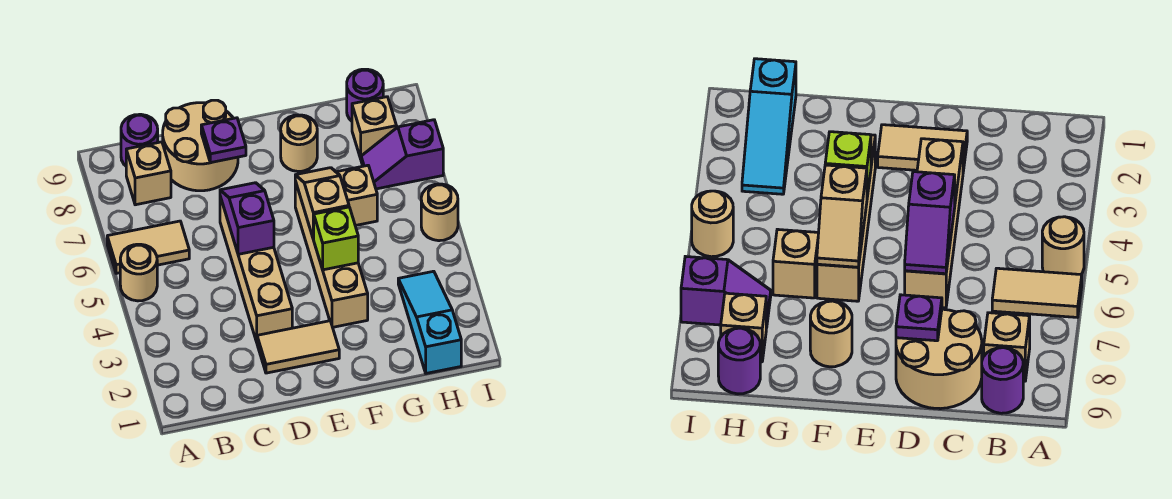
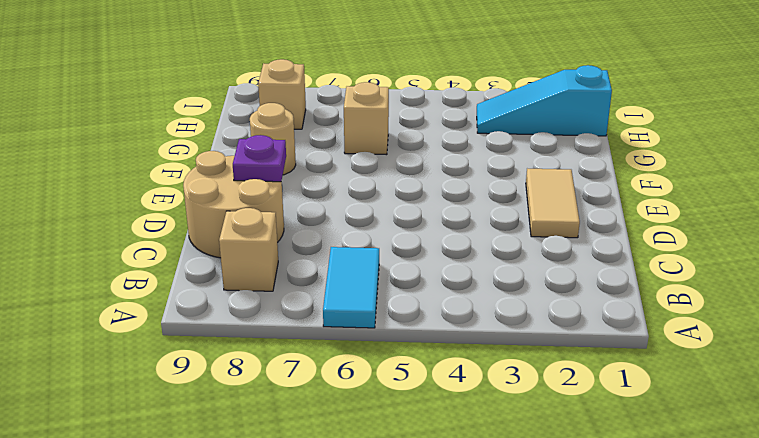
cyan tile A6:B6 level 1 -> tan tile A6:B6 level 1
none -> tan round brick A5 level 1
none -> purple round brick B9 level 1
none -> tan brick D3:D6 level 1

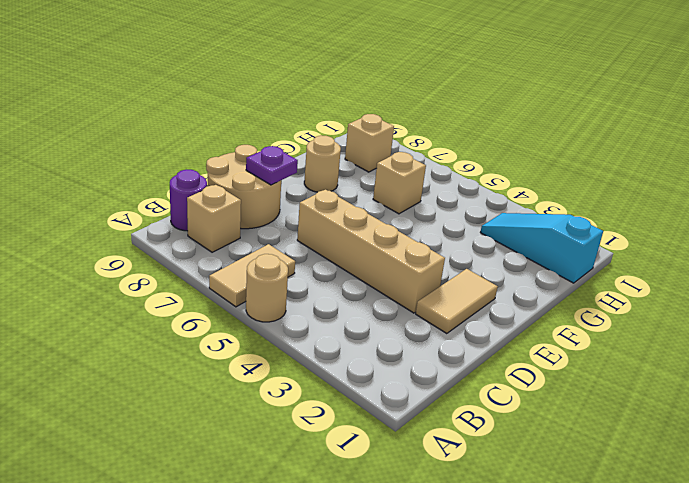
none -> tan brick F3:F6 level 1
none -> purple slope H7:I7 level 1 top I
none -> purple round brick H9 level 1

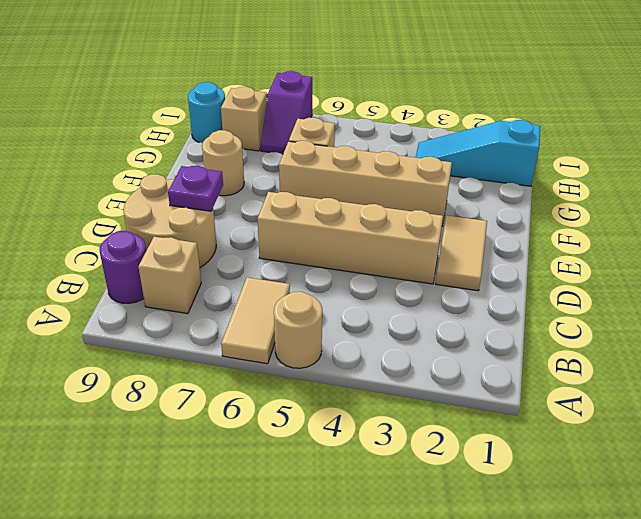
cyan round brick H9 level 1 -> purple round brick H9 level 1
none -> tan round brick I5 level 1
none -> purple slope D5:D6 level 2 top 5
none -> lime brick F4 level 2

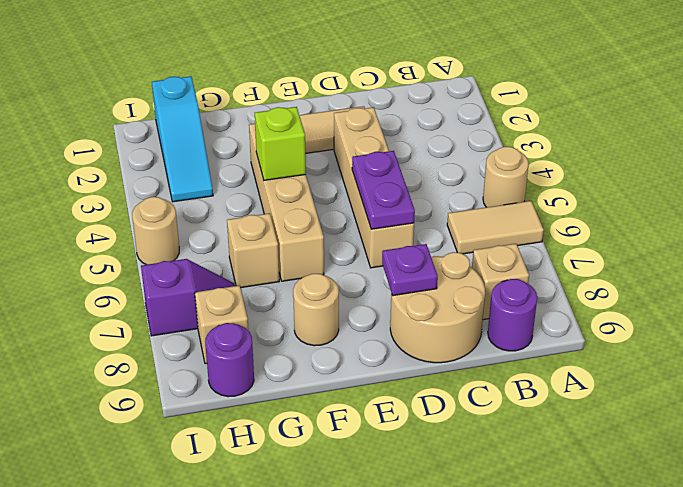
purple plate D5:D6 level 2 -> purple slope D5:D6 level 2 top 5
none -> tan slope F5:F6 level 2 top 5

